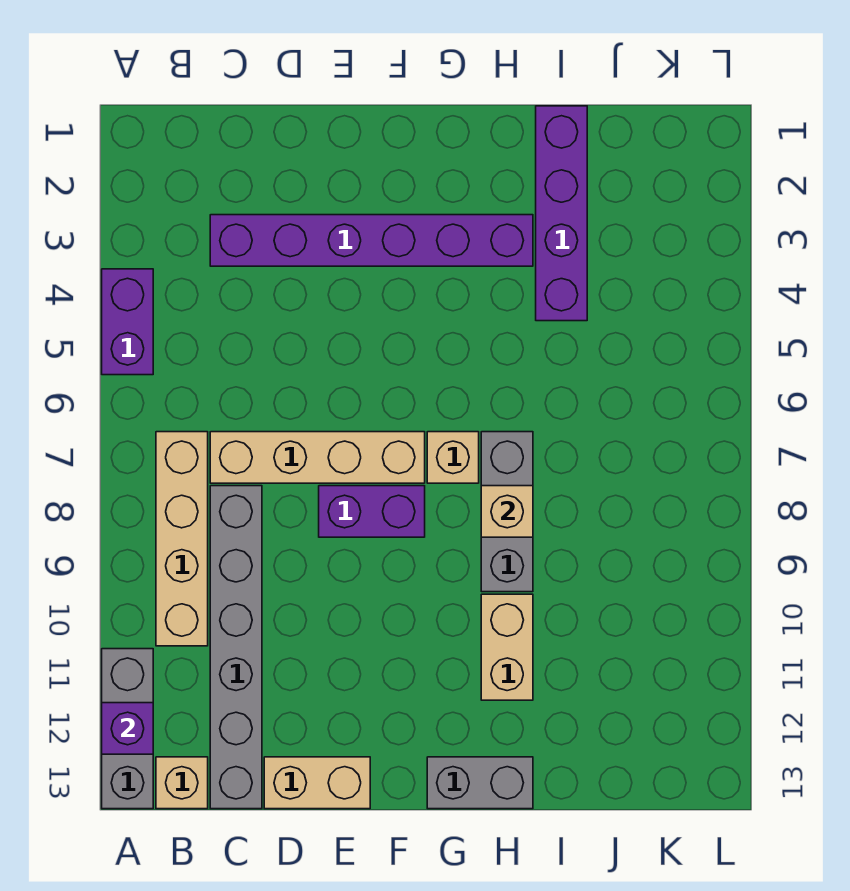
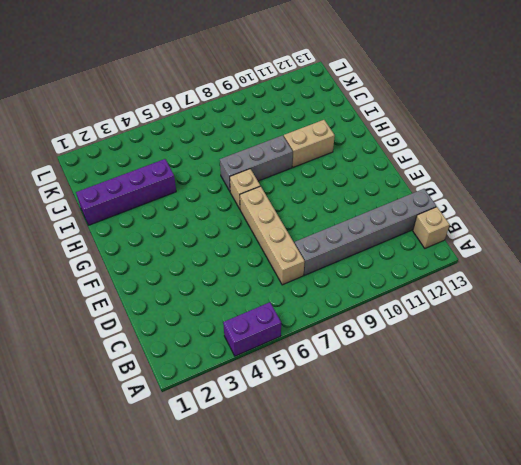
none -> grey brick A11:A13 level 1
none -> tan brick B7:B10 level 1
none -> purple brick C3:H3 level 1

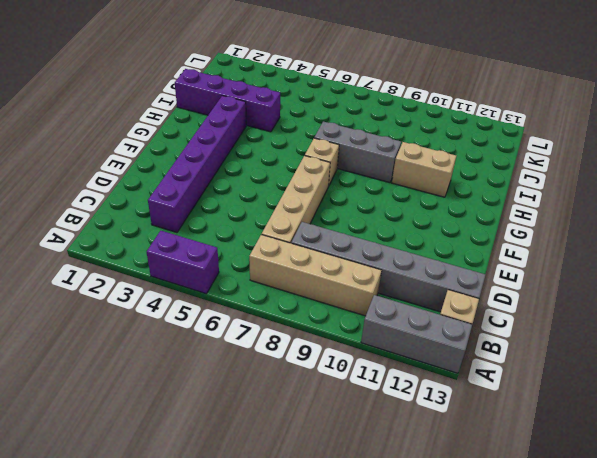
none -> tan brick D13:E13 level 1
none -> purple brick E8:F8 level 1
none -> grey brick G13:H13 level 1

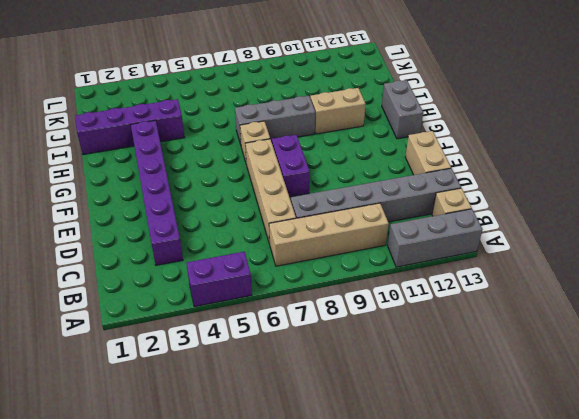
none -> purple brick A12 level 2
none -> tan brick H8 level 2

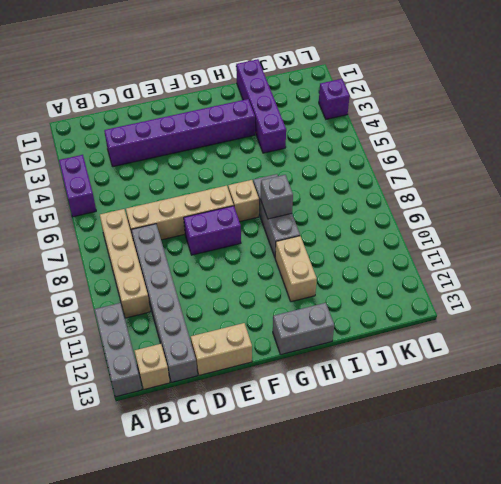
grey brick H8 level 2 -> tan brick H8 level 2
purple brick L3 level 1 -> purple brick A12 level 2

